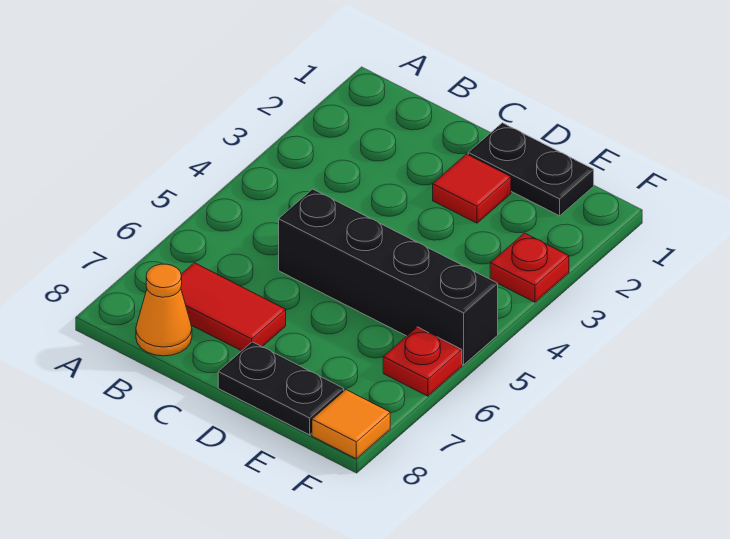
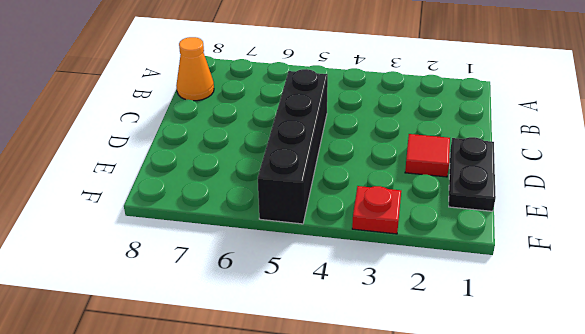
none -> red tile B7:C7 level 1
none -> black plate D8:E8 level 1

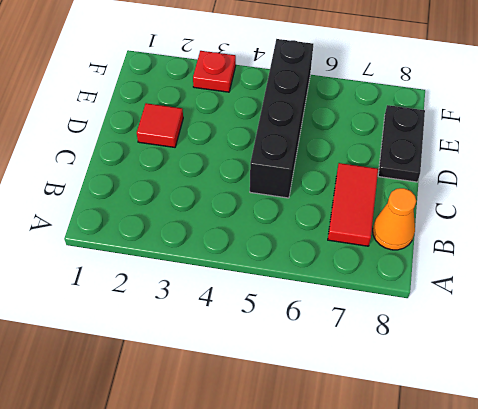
none -> black plate D1:E1 level 1
none -> red plate F6 level 1

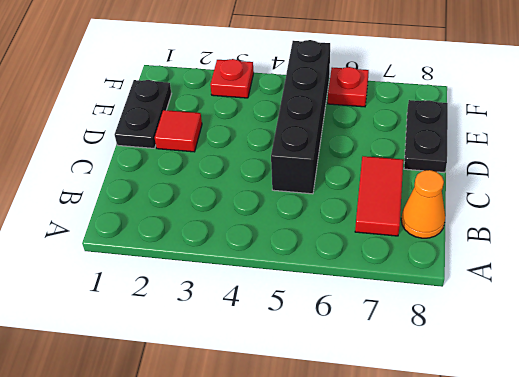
none -> orange tile F8 level 1

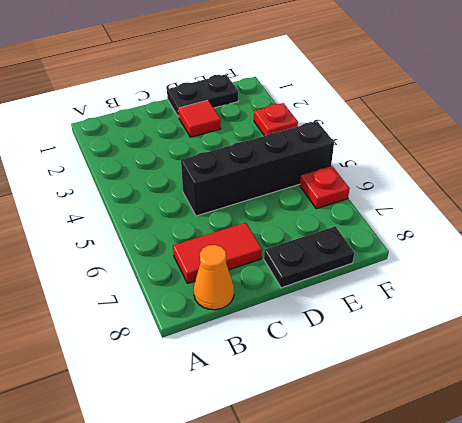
none -> orange tile F8 level 1

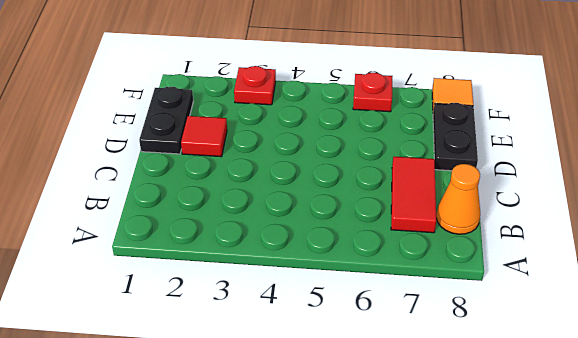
none -> black brick C5:F5 level 1

